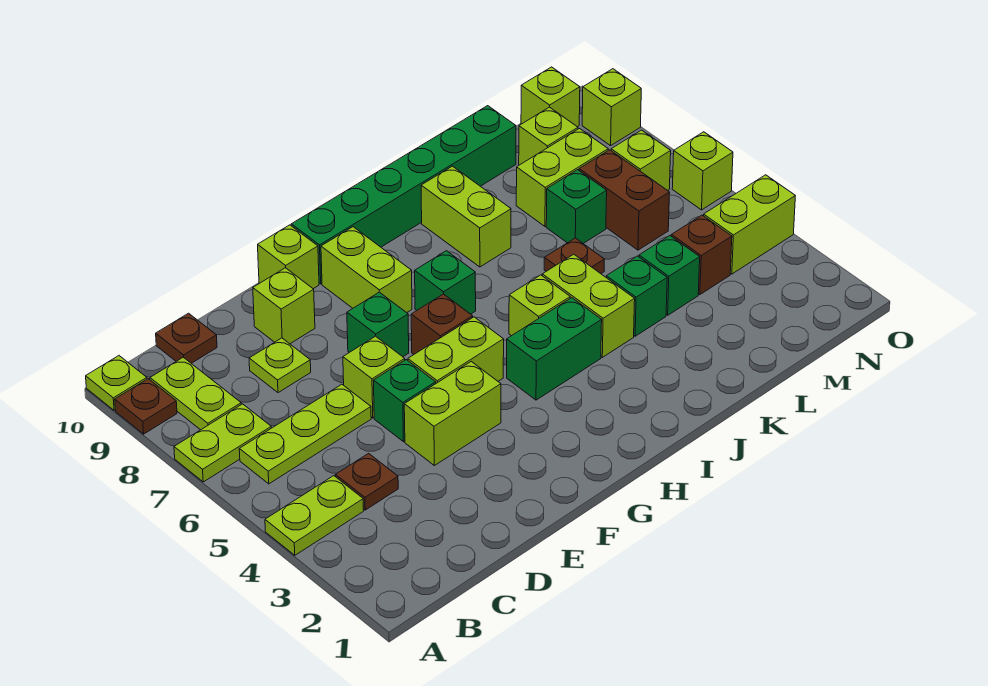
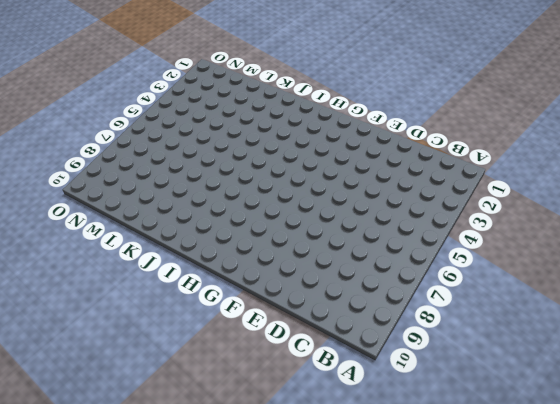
none -> lime plate A4:B4 level 1
none -> lime plate A7:B7 level 1
none -> brown plate A9 level 1
none -> lime plate A10 level 1

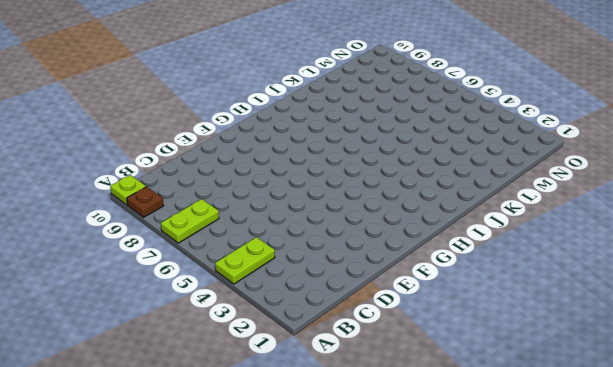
none -> lime plate B6:D6 level 1
none -> lime plate B8:B9 level 1
none -> brown plate C4 level 1
none -> brown plate C10 level 1

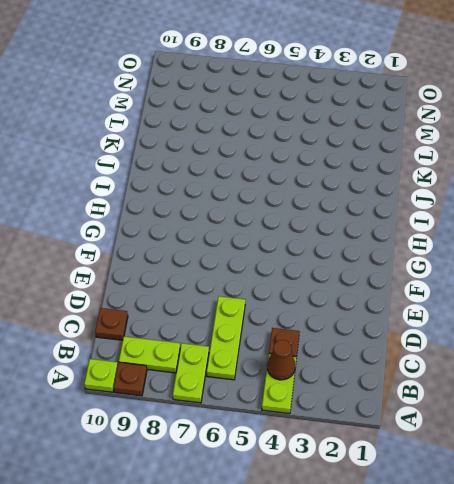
brown cone B4 level 2 -> none
none -> lime plate D8 level 1
none -> lime brick E4:F4 level 1
none -> green brick E5 level 1
none -> lime brick E6 level 1

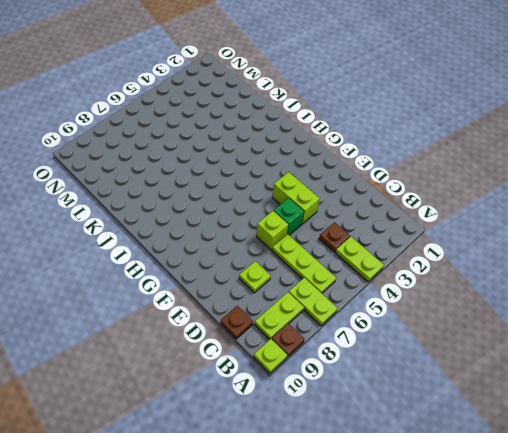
none -> lime brick E9 level 1
none -> lime brick F5:G5 level 1
none -> green brick F7 level 1
none -> lime brick F10 level 1

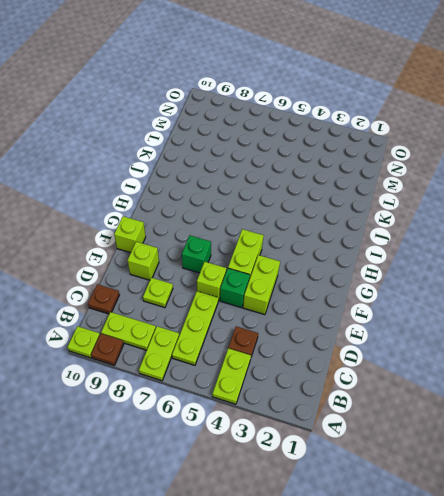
none -> brown brick G6 level 1
none -> lime brick G8:G9 level 1
none -> green brick G10:L10 level 1
none -> green brick H4:I4 level 1

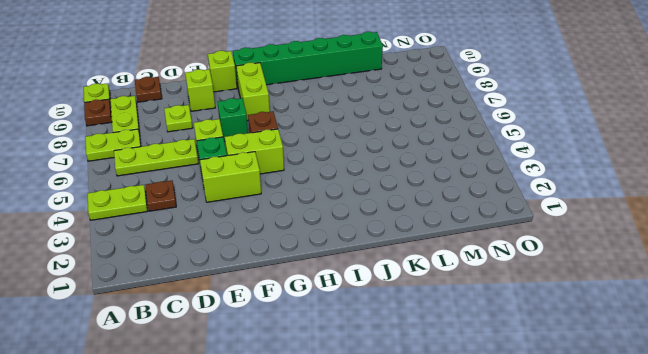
none -> green brick H4:I4 level 1
none -> green brick H7 level 1
none -> lime brick I5 level 1
none -> lime brick J4:J5 level 1

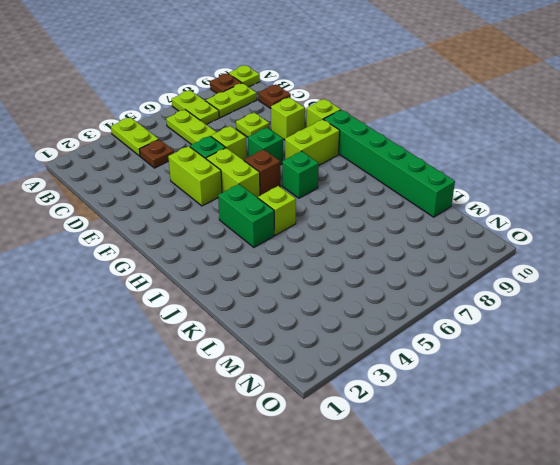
none -> lime brick J4:J5 level 1
none -> lime brick J8:J9 level 1
none -> green brick K4 level 1
none -> brown plate K6 level 1

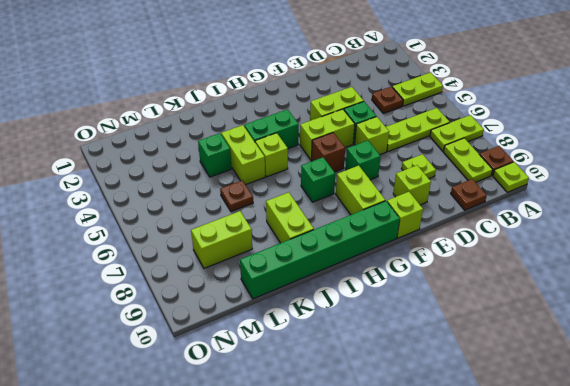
none -> green brick L4 level 1
none -> green brick L7 level 1
none -> brown brick M4 level 1
none -> brown brick M6:M7 level 1

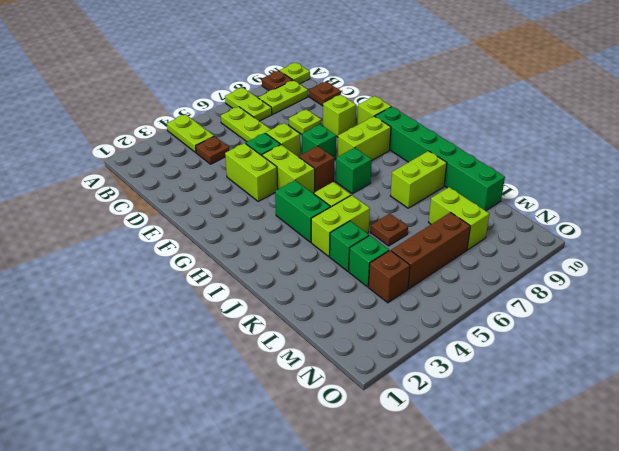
brown brick M5:M7 level 1 -> brown brick M6:M7 level 1
none -> green brick L7 level 1
none -> lime brick M9 level 1
none -> lime brick N4:O4 level 1
none -> lime brick N7 level 1

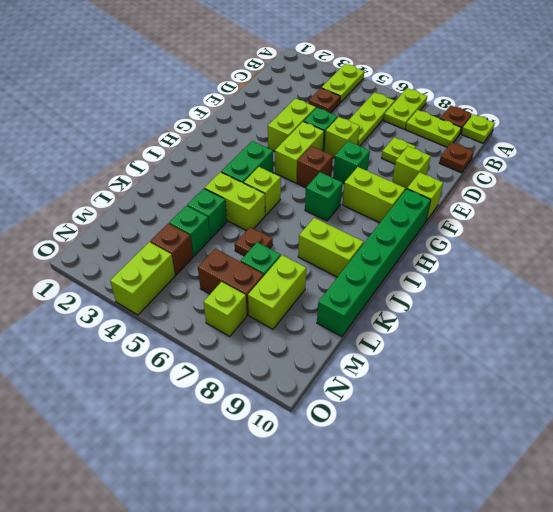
none -> lime brick M9 level 1
none -> lime brick N10 level 1
none -> lime brick O6 level 1
none -> lime brick O9 level 1

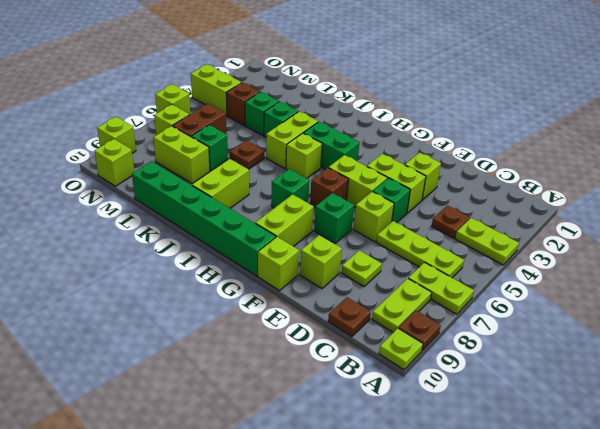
lime brick E3 level 1 -> lime brick M9 level 1

